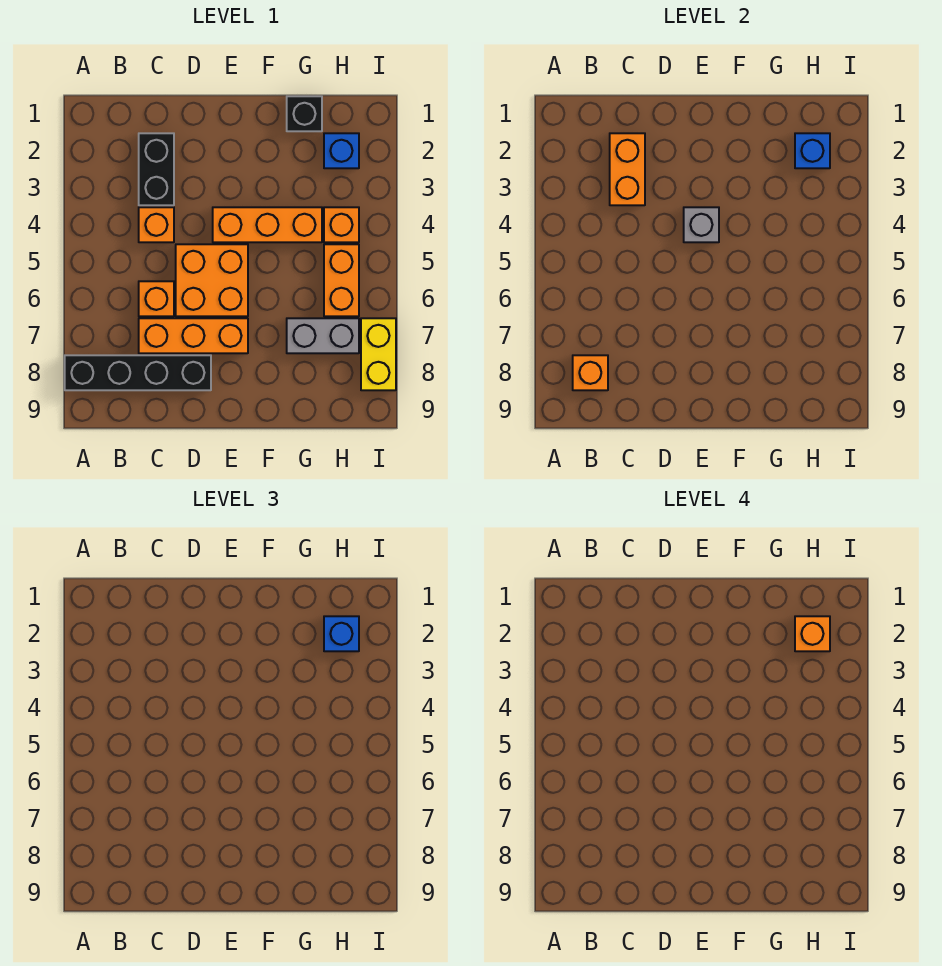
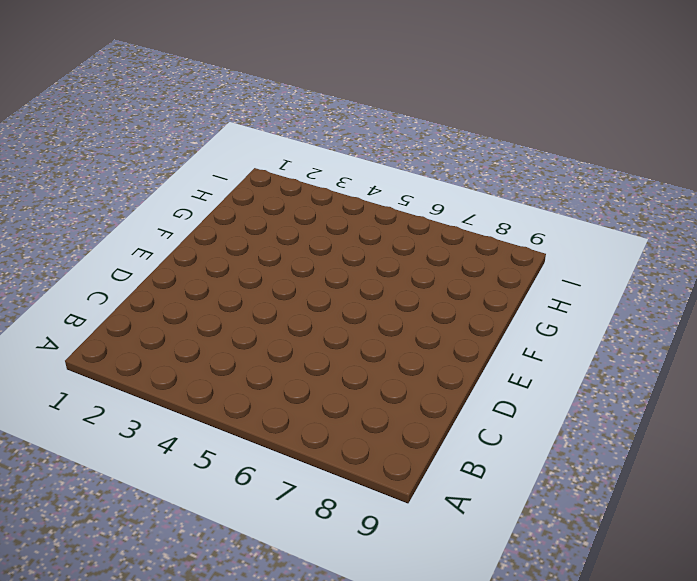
none -> black brick A8:D8 level 1
none -> black brick C2:C3 level 1
none -> orange brick C4 level 1

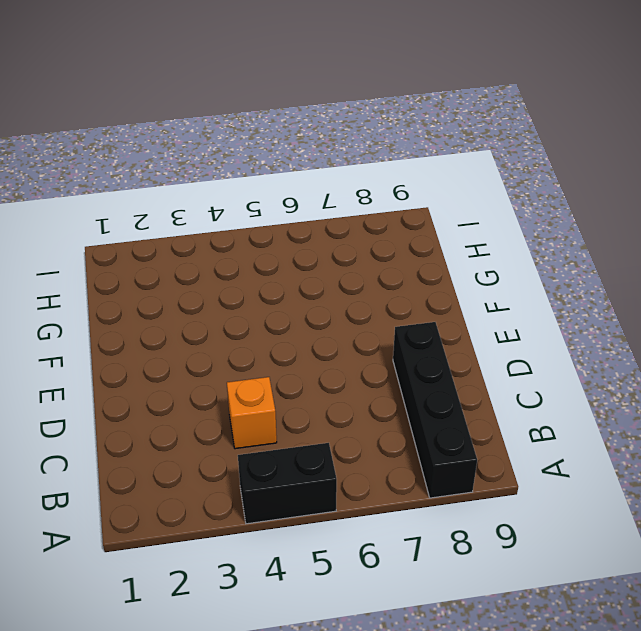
black brick A4:A5 level 1 -> black brick C2:C3 level 1
none -> orange brick C6 level 1
none -> orange brick C7:E7 level 1
none -> orange brick D5:E6 level 1

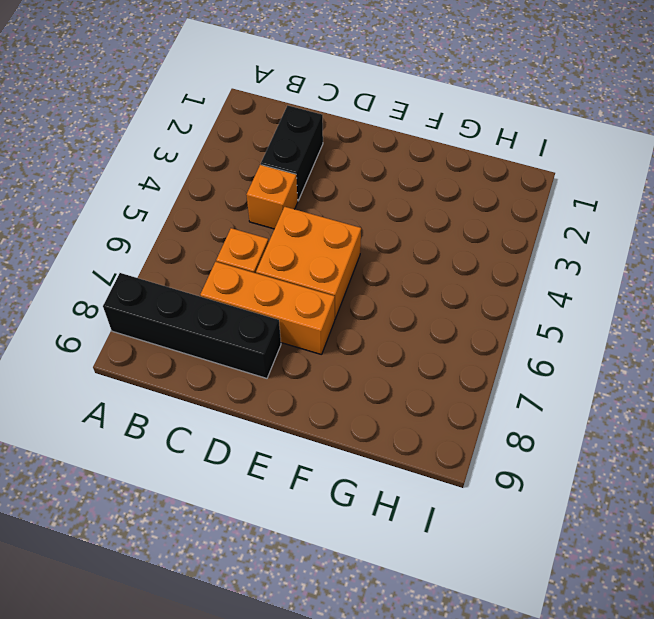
none -> orange brick E4:G4 level 1
none -> black brick G1 level 1
none -> grey brick G7:H7 level 1

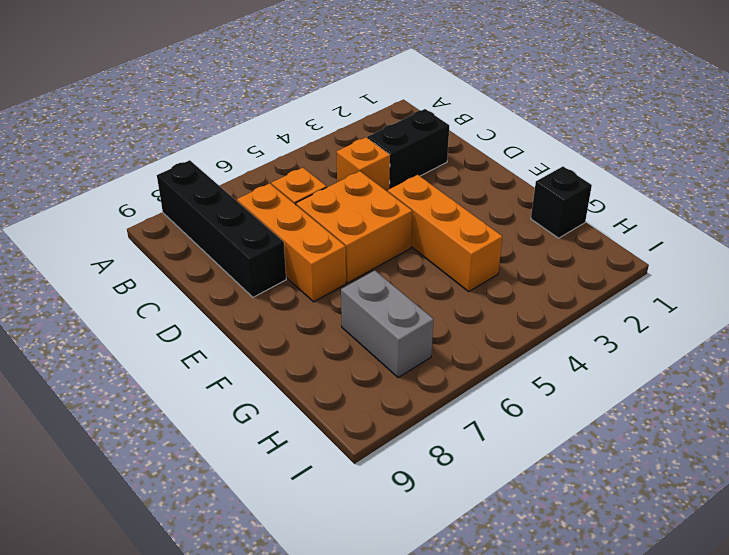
none -> blue brick H2 level 1
none -> orange brick H4 level 1
none -> orange brick H5:H6 level 1

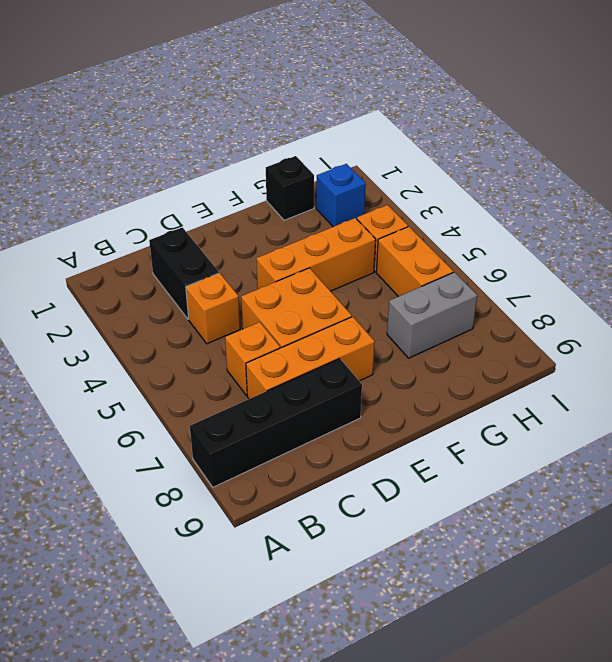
none -> yellow brick I7:I8 level 1
none -> orange brick B8 level 2
none -> orange brick C2:C3 level 2

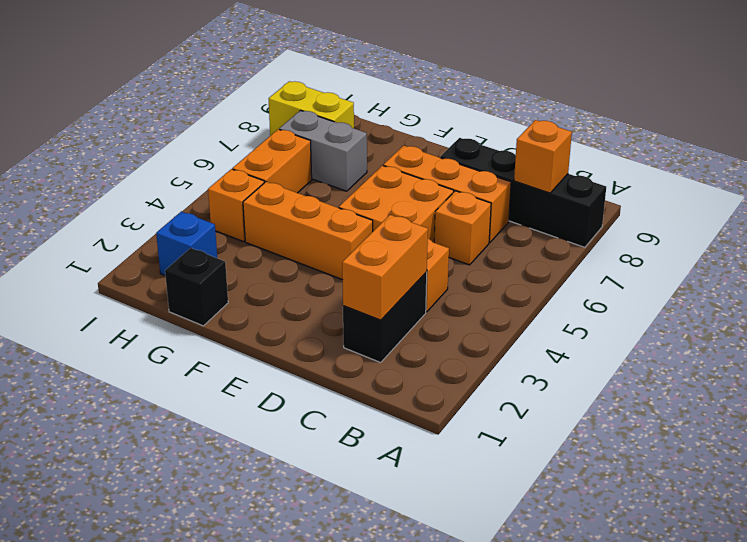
yellow brick H8:I8 level 1 -> yellow brick I7:I8 level 1
none -> grey brick E4 level 2
none -> blue brick H2 level 2
none -> blue brick H2 level 3

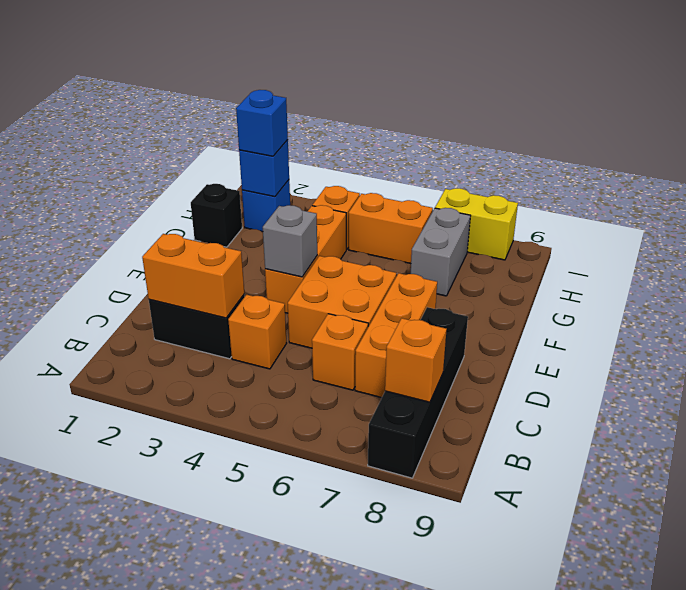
none -> orange brick H2 level 4

